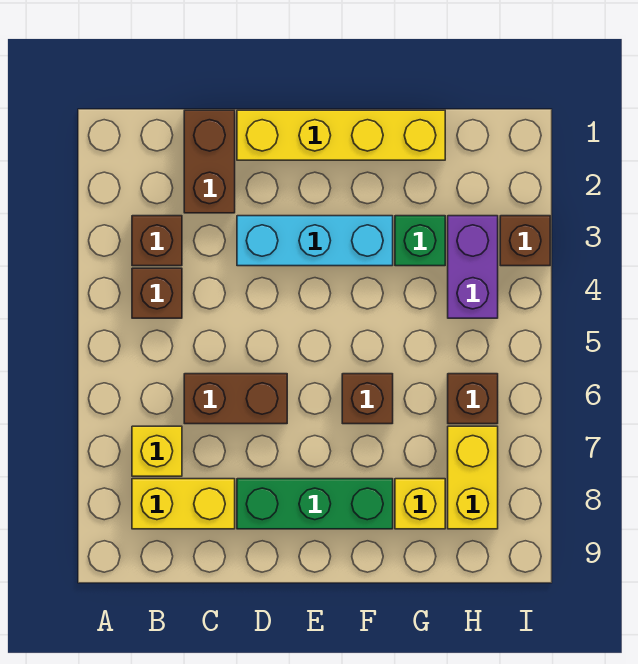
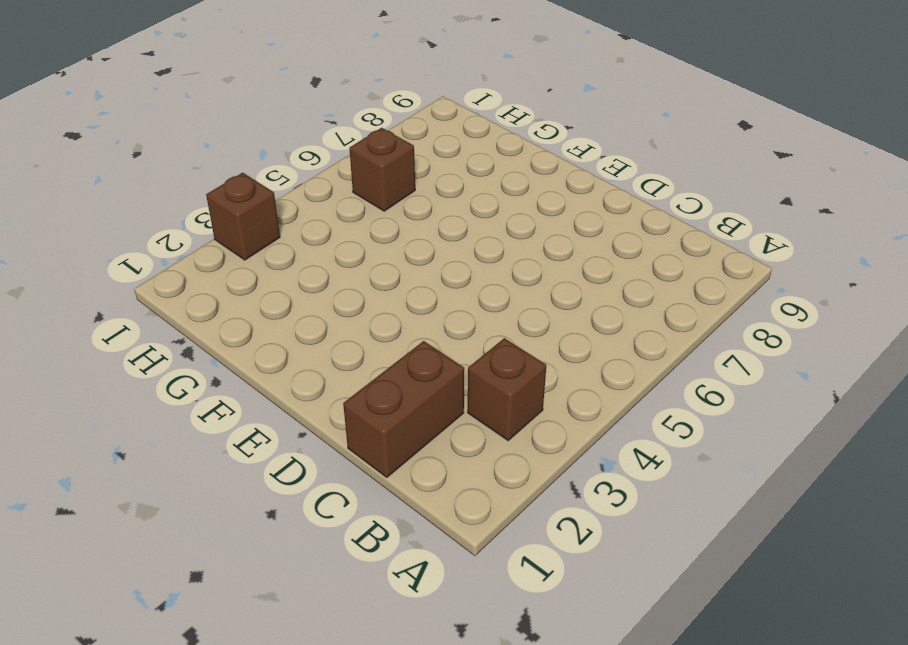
none -> brown brick B4 level 1
none -> yellow brick B7 level 1
none -> yellow brick B8:C8 level 1

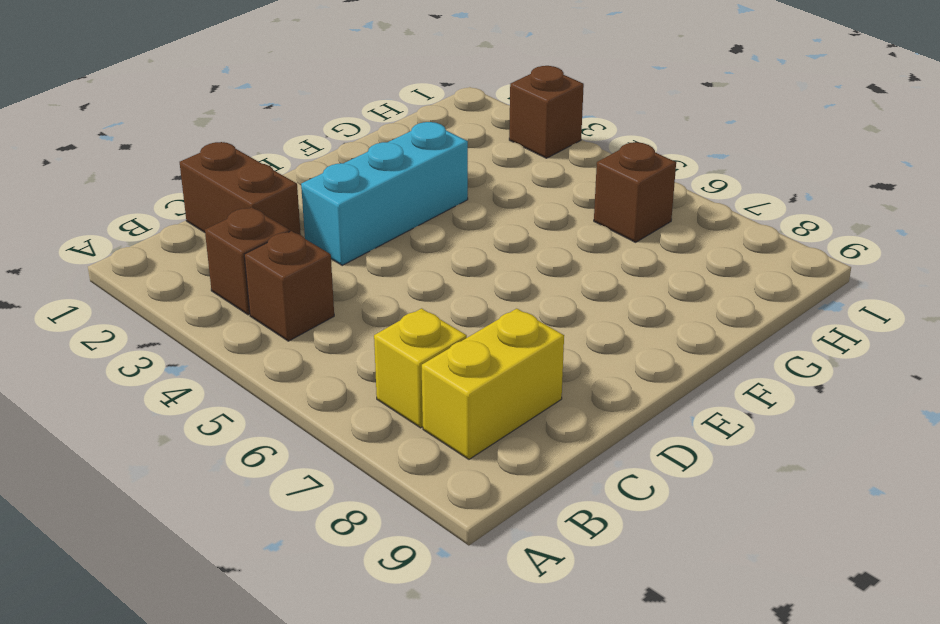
none -> brown brick C6:D6 level 1
none -> yellow brick D1:G1 level 1
none -> green brick D8:F8 level 1

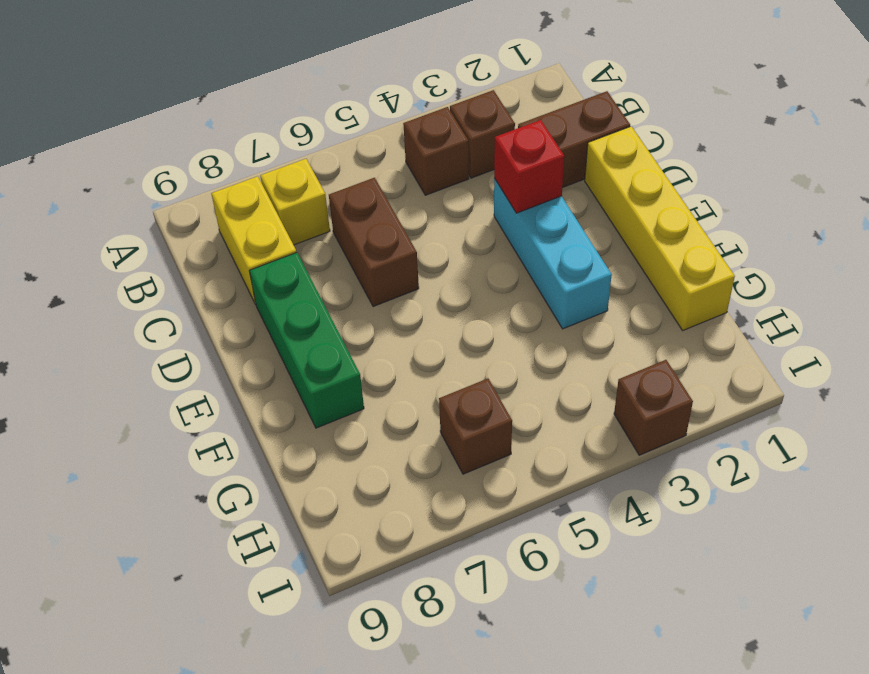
red brick D3 level 2 -> none
none -> brown brick F6 level 1
none -> green brick G3 level 1
none -> yellow brick G8 level 1

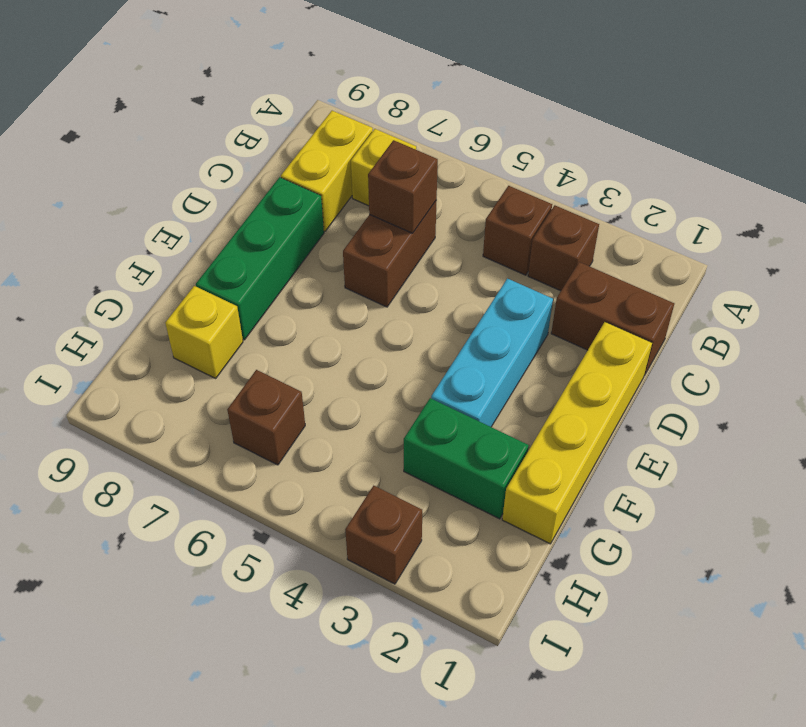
brown brick C6 level 2 -> brown brick F6 level 1
green brick G2:G3 level 1 -> green brick G3 level 1
none -> purple brick H3:H4 level 1
none -> yellow brick H7:H8 level 1

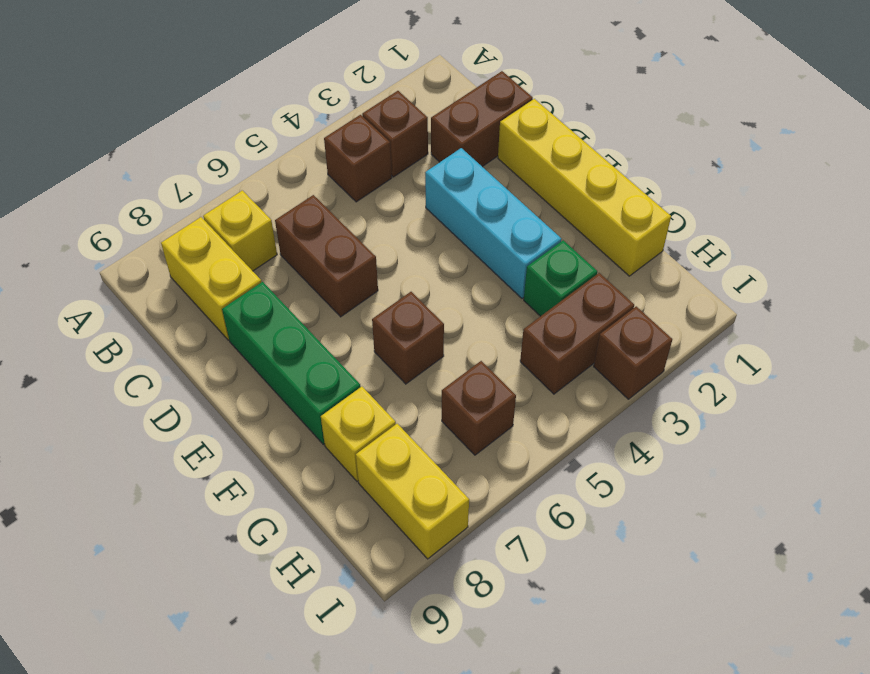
brown brick H3:H4 level 1 -> purple brick H3:H4 level 1
yellow brick H8:I8 level 1 -> yellow brick H7:H8 level 1

